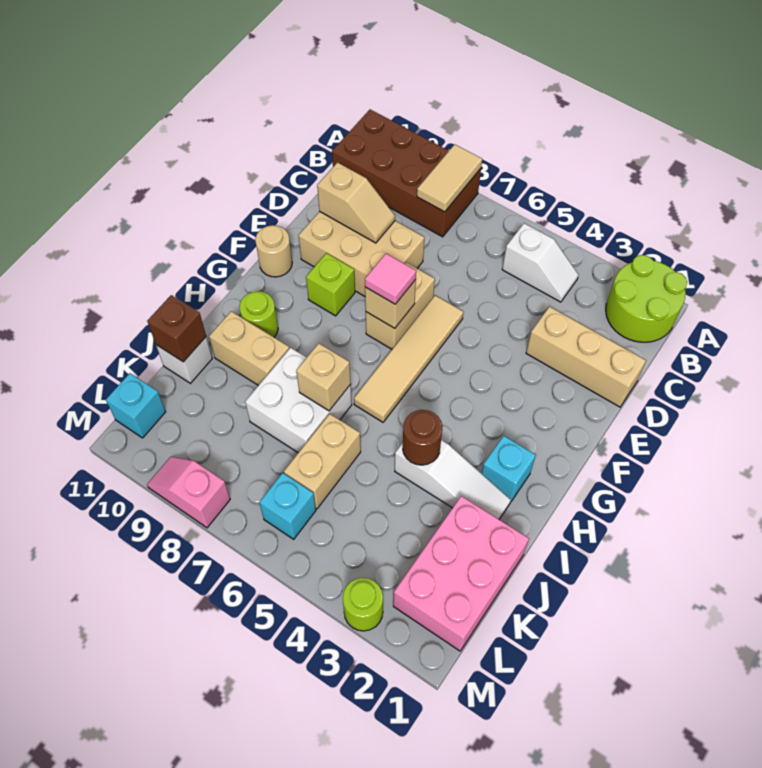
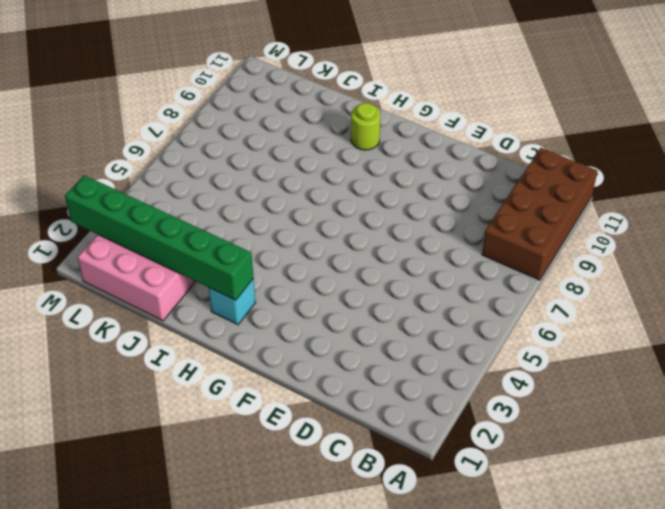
green brick H2:M2 level 2 -> none
none -> lime round brick A1:B2 level 1
none -> white slope B4:B5 level 1 top 5
none -> tan brick D1:D3 level 1

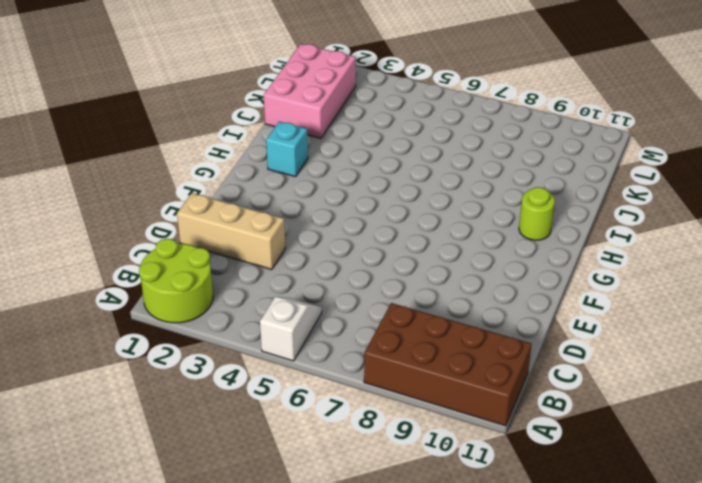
white slope A5:B5 level 1 top A -> white slope B4:B5 level 1 top 5
none -> tan brick D8:E10 level 1
none -> tan tile E6:H6 level 1
none -> tan brick E7:F7 level 1

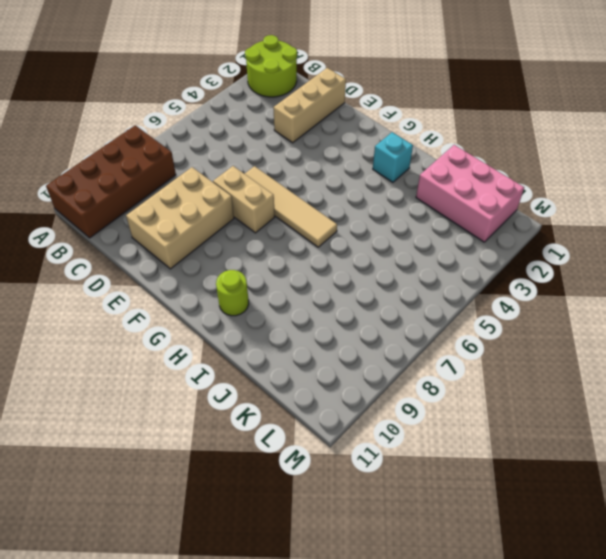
none -> white slope B4:B5 level 1 top 5
none -> lime brick F9 level 1
none -> tan round brick F11 level 1

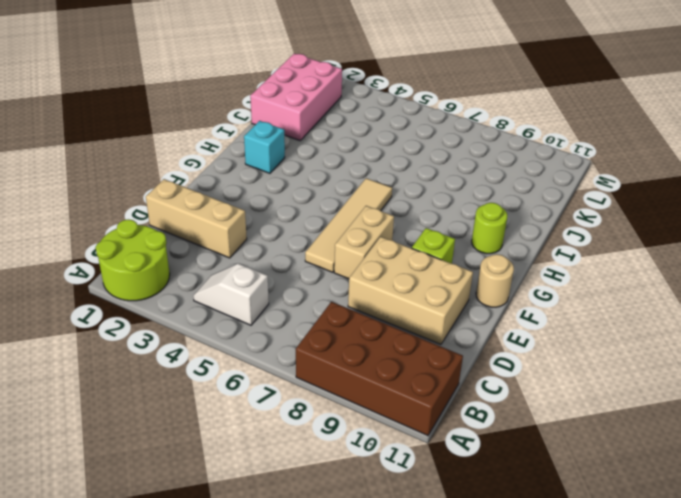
none -> white slope I2:I4 level 1 top 4
none -> white brick I7:J8 level 1
none -> tan brick I9:I10 level 1

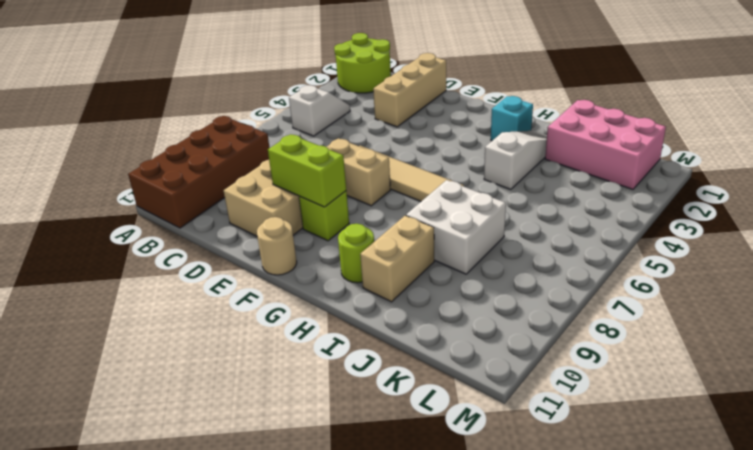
lime brick E9:F9 level 2 -> none
none -> tan brick J6:K6 level 1
none -> white brick J11 level 1
none -> cyan brick L6 level 1

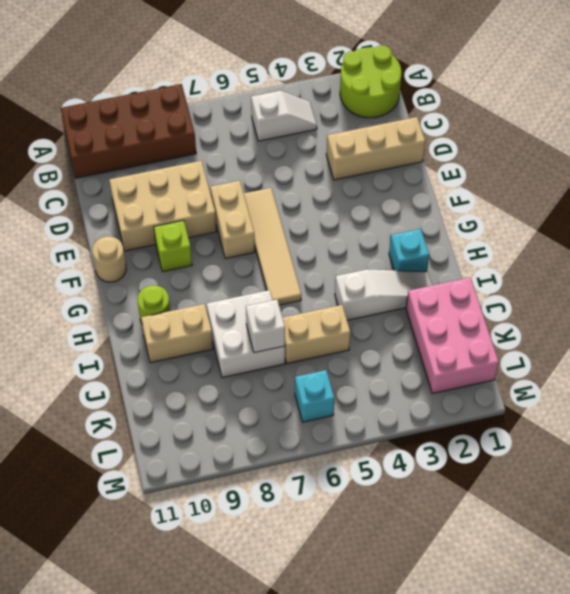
tan brick J5:J6 level 1 -> tan brick J6:K6 level 1
white brick J7 level 2 -> white brick J11 level 1
none -> cyan brick L11 level 1
none -> lime round brick M3 level 1
none -> pink slope M8:M9 level 1 top 8

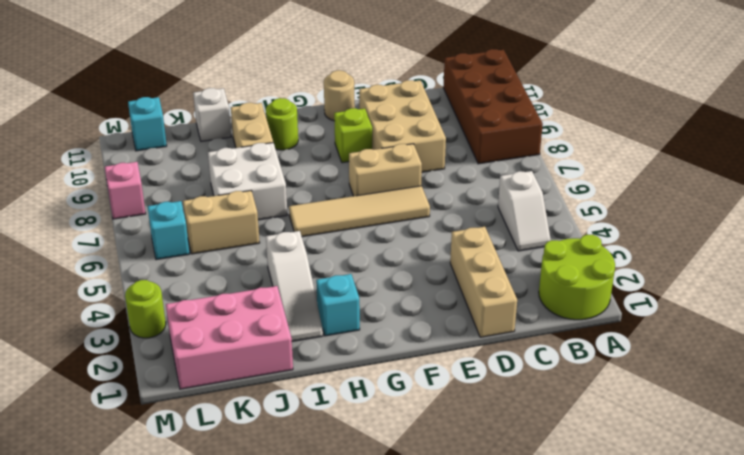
none -> tan tile A8:B8 level 2
none -> tan slope D9:D10 level 2 top 10
none -> tan brick F7 level 2

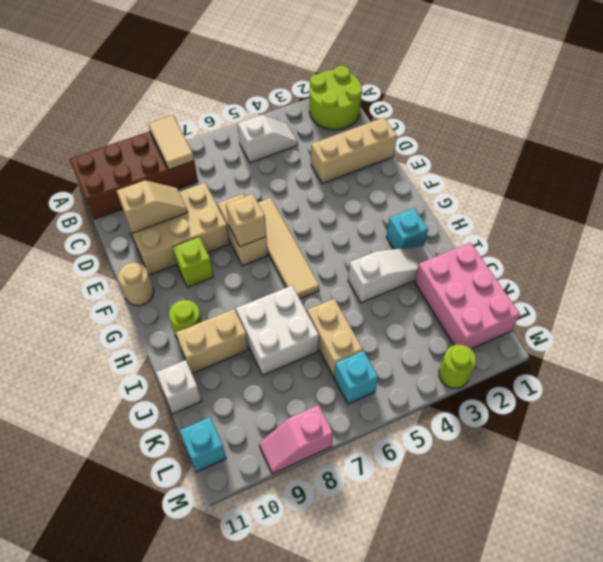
none -> brown round brick I4 level 2
none -> tan brick I7 level 2
none -> brown brick J11 level 2

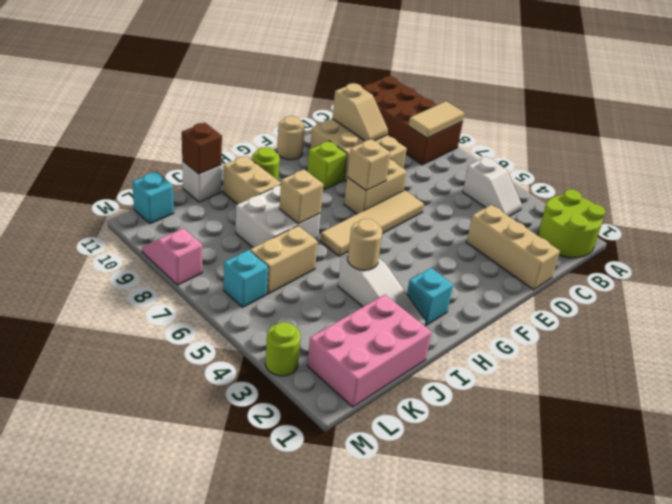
tan round brick I4 level 2 -> brown round brick I4 level 2
none -> pink tile F7 level 3

